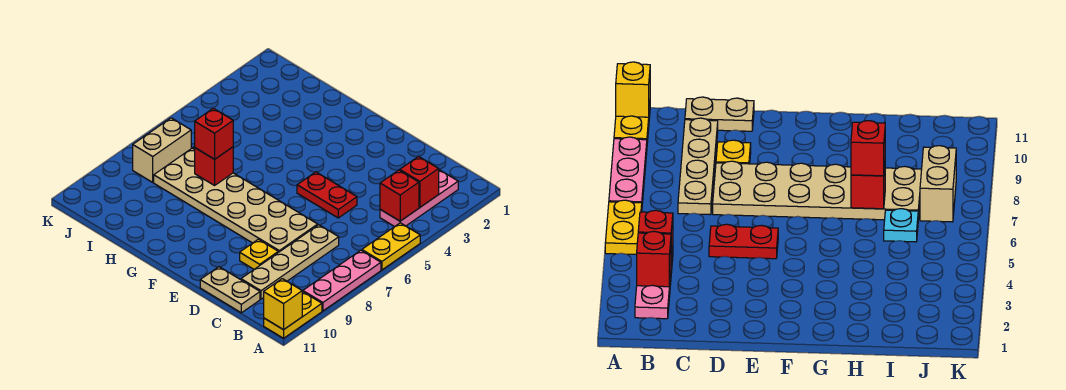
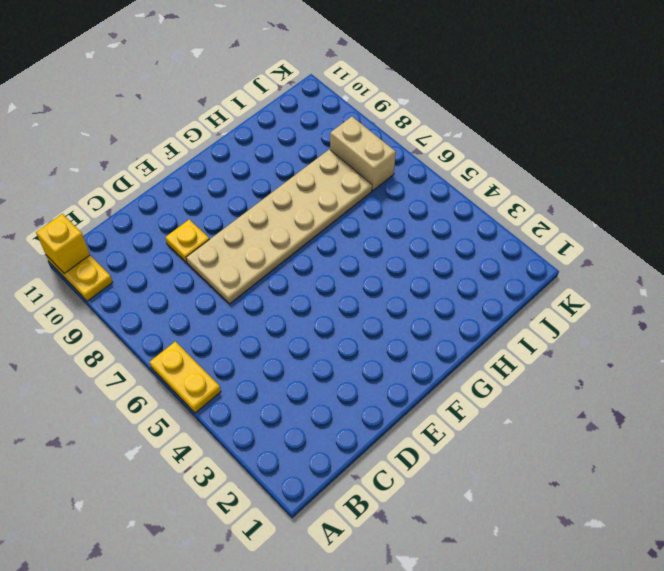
none -> pink plate A7:A9 level 1
none -> pink plate B2:B4 level 1
none -> tan plate C7:C10 level 1

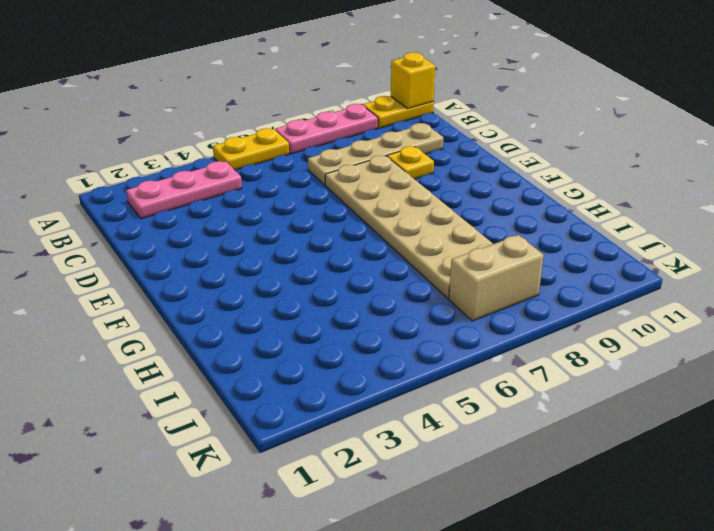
none -> tan plate C11:D11 level 1
none -> red plate D5:E5 level 1
none -> cyan plate I6 level 1

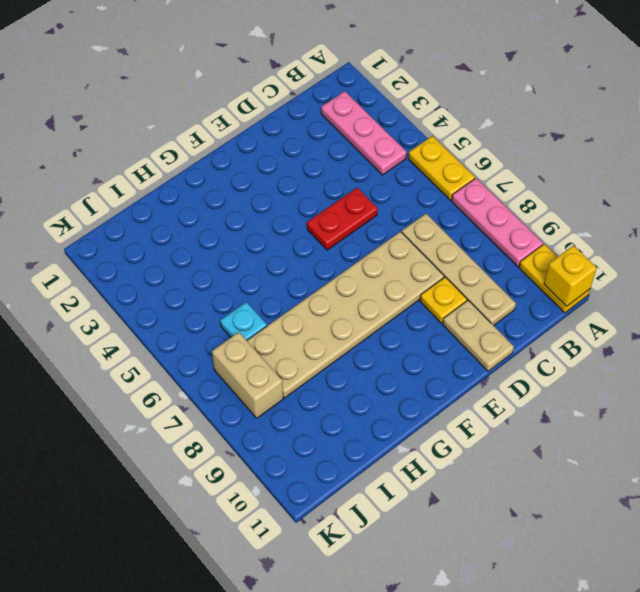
tan plate D10:D11 level 1 -> tan plate C11:D11 level 1
none -> red brick B3 level 2
none -> red brick B4 level 2
none -> red brick H7 level 2

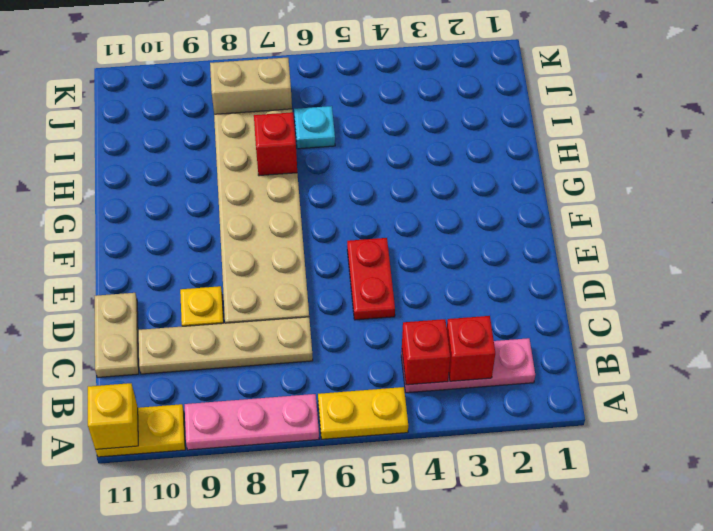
none -> red brick H7 level 3

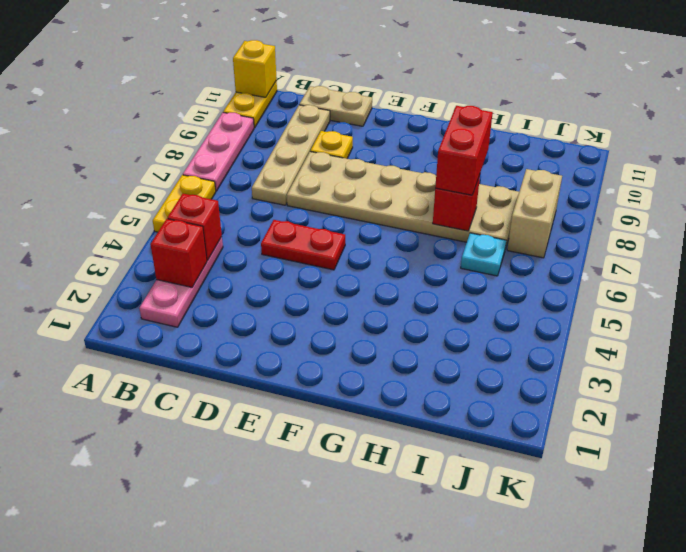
red brick H7:H8 level 3 -> red brick H7 level 3

